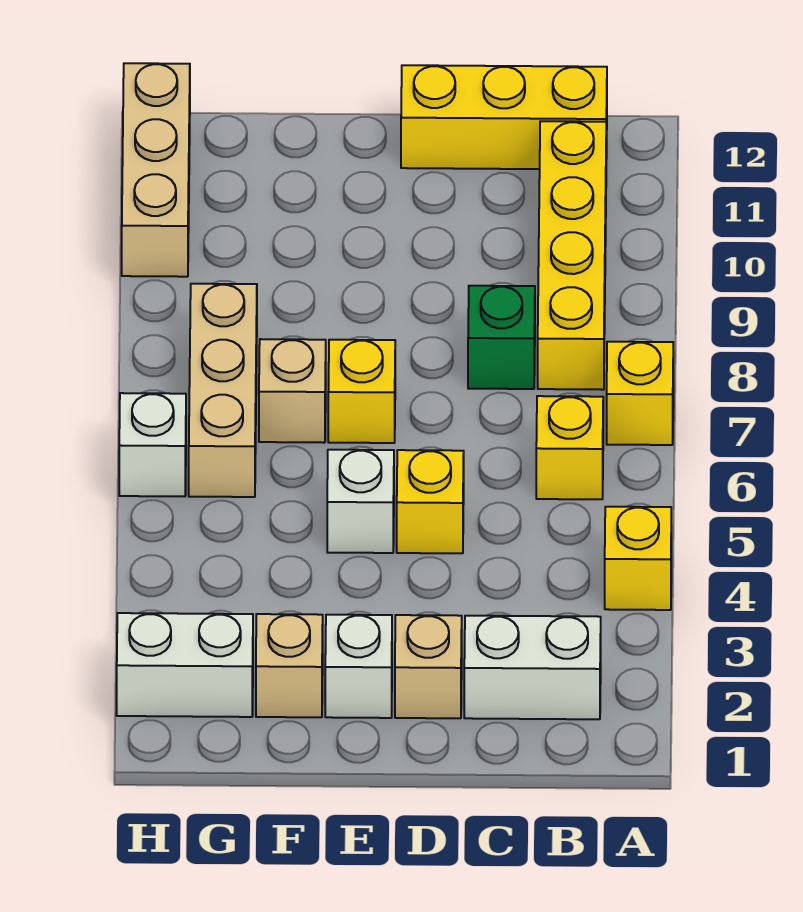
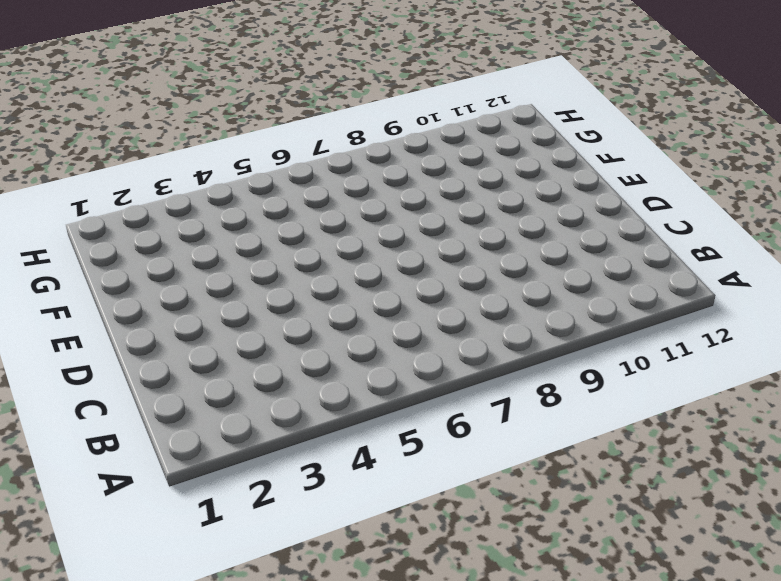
none -> yellow brick A4 level 1
none -> yellow brick A7 level 1
none -> white brick B2:C2 level 1

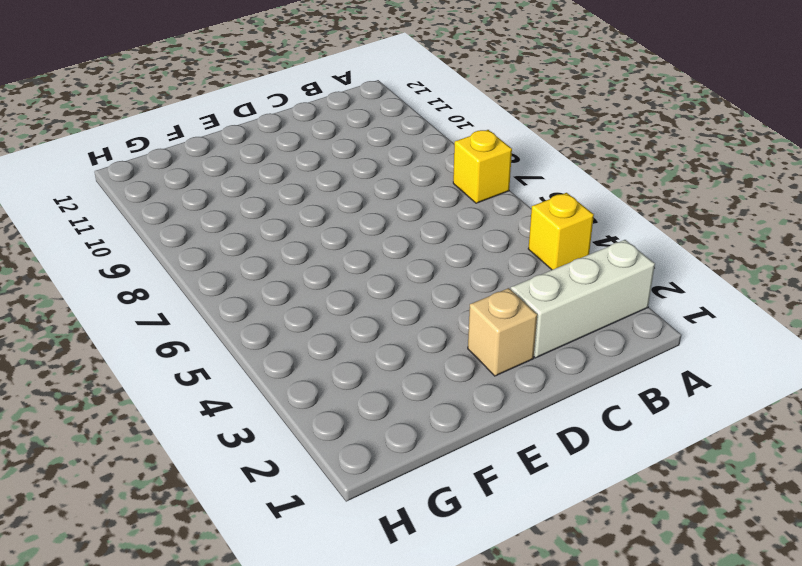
white brick A2:C2 level 1 -> white brick B2:C2 level 1
none -> yellow brick B6 level 1
none -> yellow brick B8:B11 level 1
none -> yellow brick B12:D12 level 1

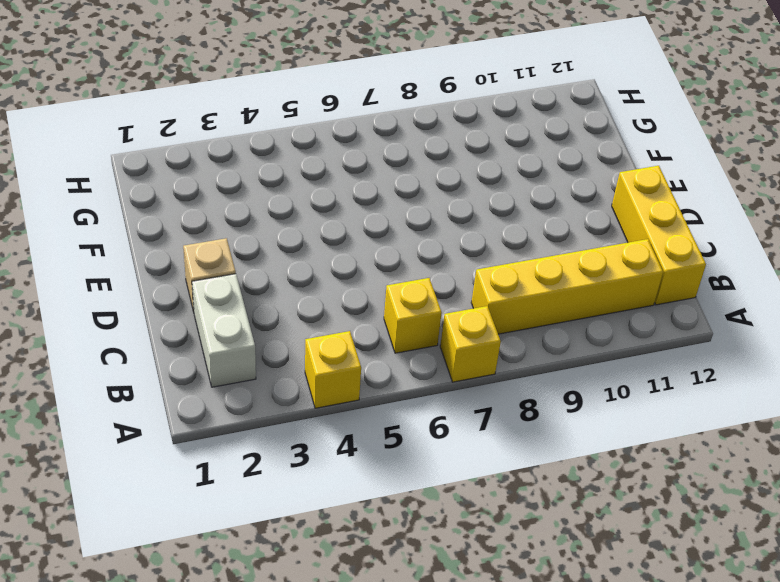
none -> green brick C8 level 1
none -> yellow brick D5 level 1
none -> white brick E2 level 1

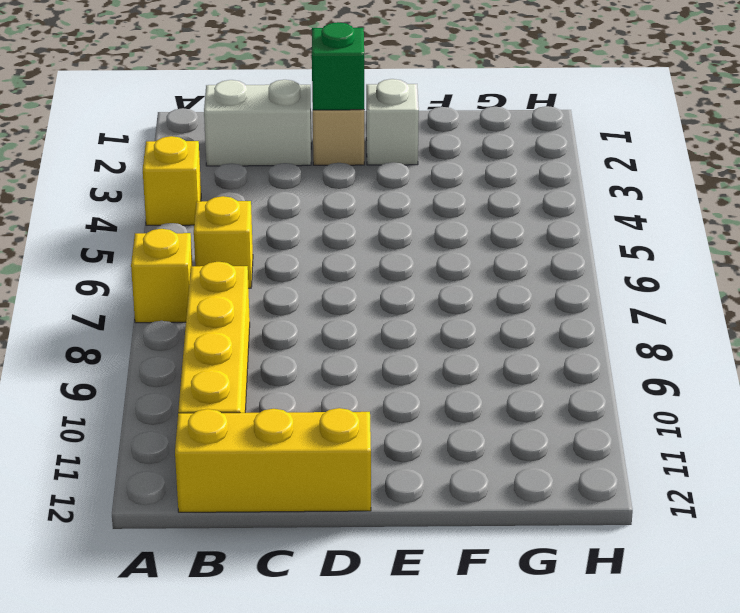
green brick D2 level 2 -> green brick C8 level 1
none -> yellow brick D5 level 1
none -> white brick E5 level 1
none -> yellow brick E7 level 1

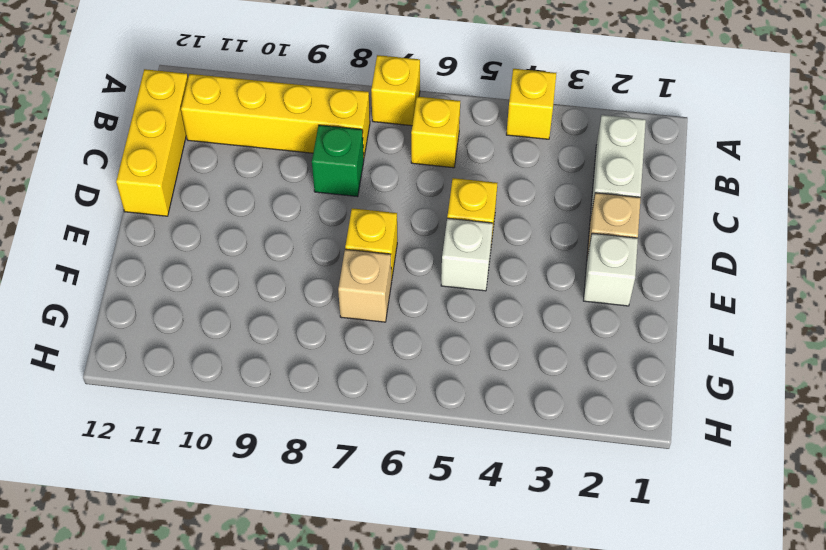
none -> tan brick F2 level 1
none -> white brick G2:H2 level 1
none -> tan brick G6:G8 level 1

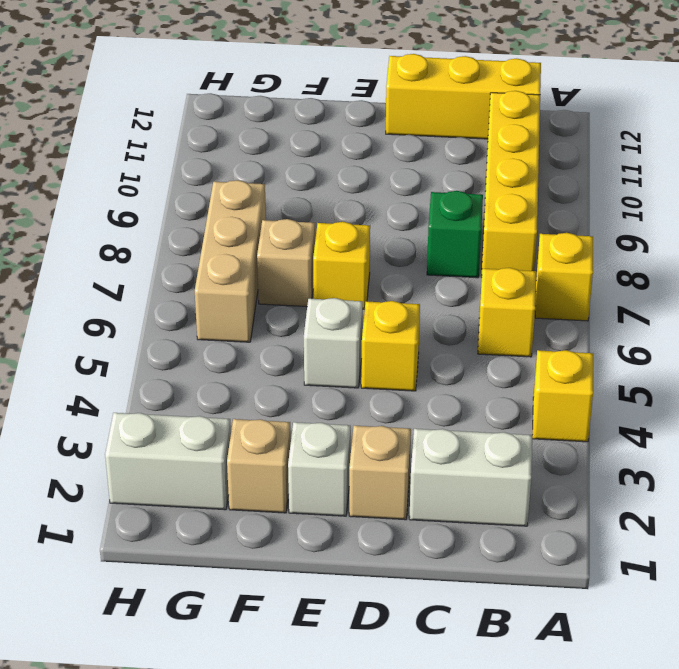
none -> white brick H6 level 1
none -> tan brick H10:H12 level 1

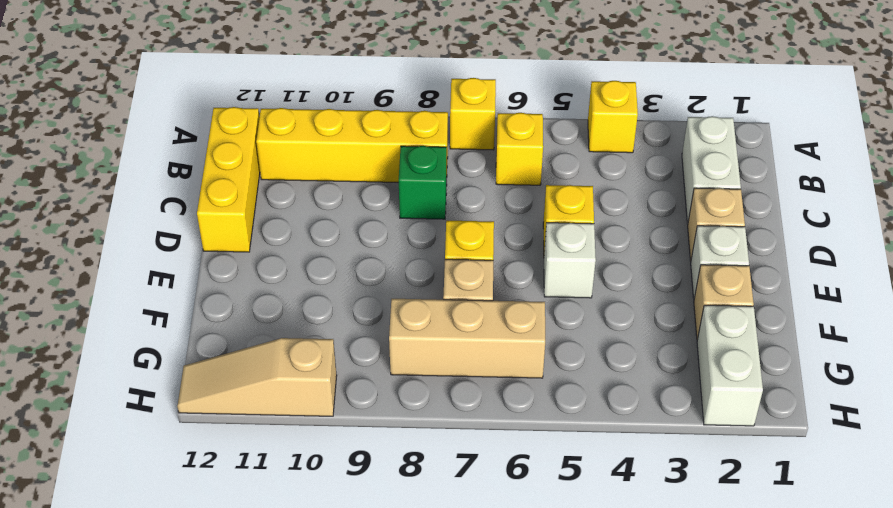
tan slope H10:H12 level 1 top 10 -> tan brick H10:H12 level 1
none -> white brick H6 level 1

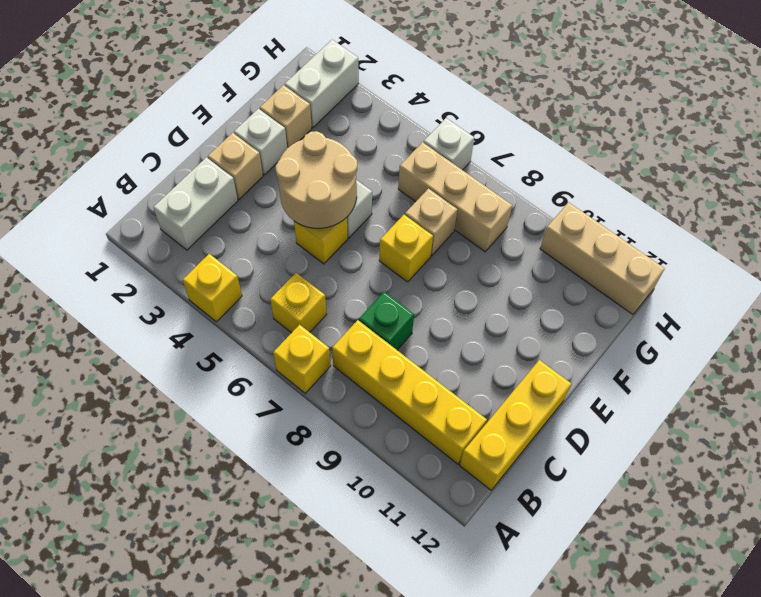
tan round brick D4:E5 level 2 -> none

